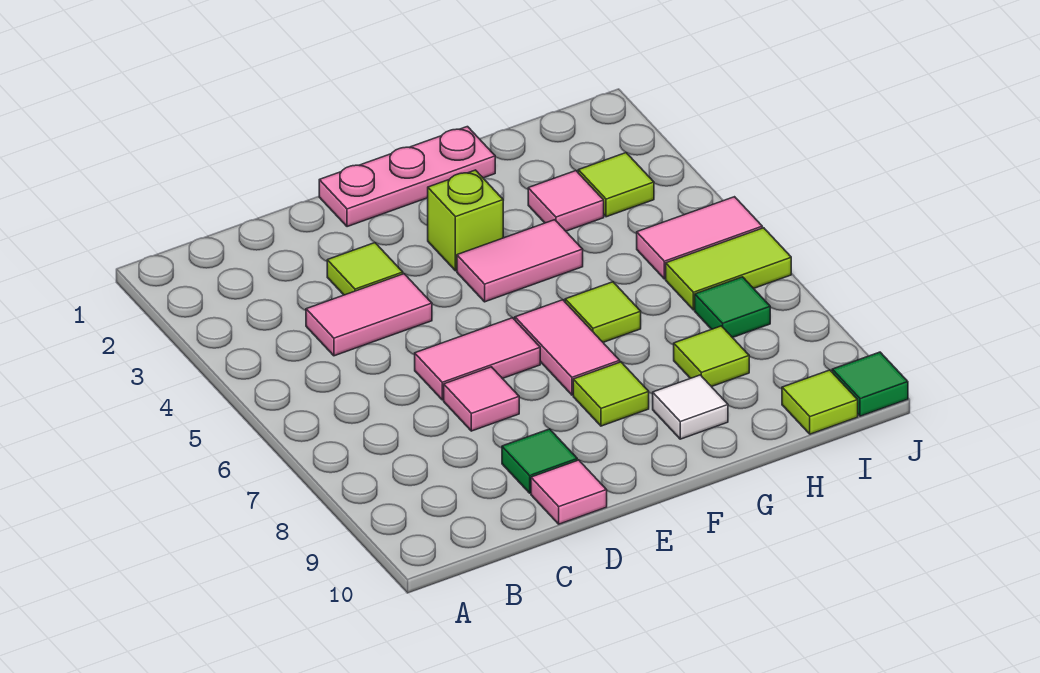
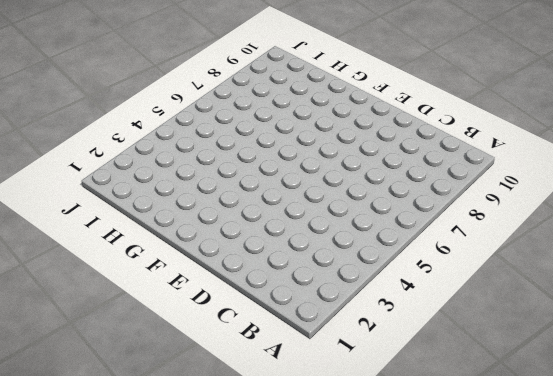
none -> pink tile C4:D4 level 1
none -> lime tile D3 level 1
none -> pink tile D6:E6 level 1

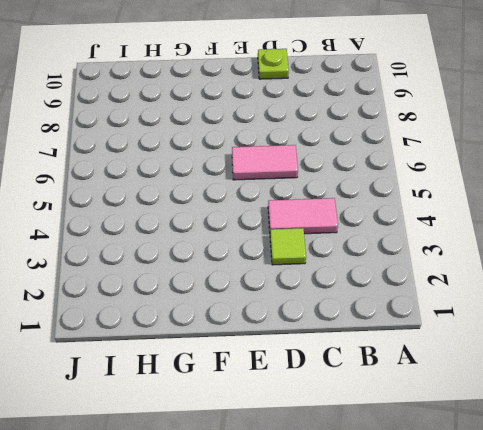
lime plate D10 level 1 -> pink tile D10 level 1
none -> pink tile D7 level 1
none -> green tile D9 level 1
none -> pink plate E1:G1 level 1

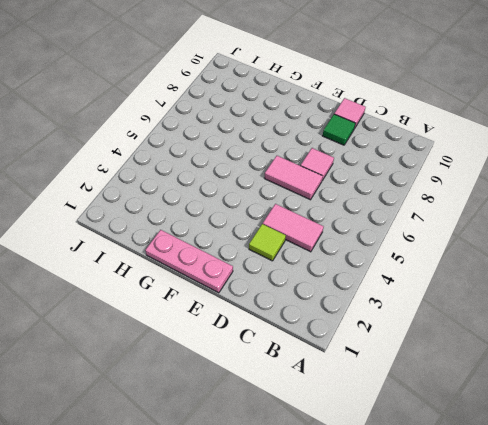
none -> lime brick F3 level 1
none -> pink tile F4:G4 level 1
none -> pink tile F6:F7 level 1

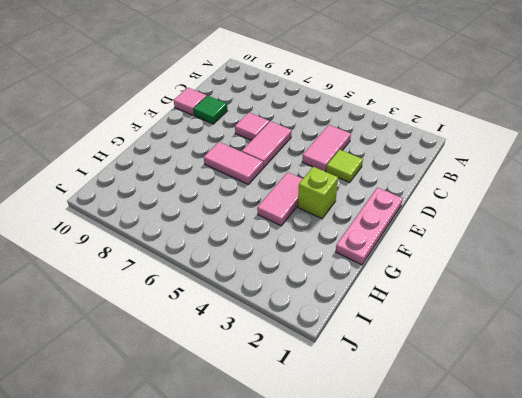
none -> lime tile F8 level 1
none -> lime tile G6 level 1
none -> white tile G9 level 1

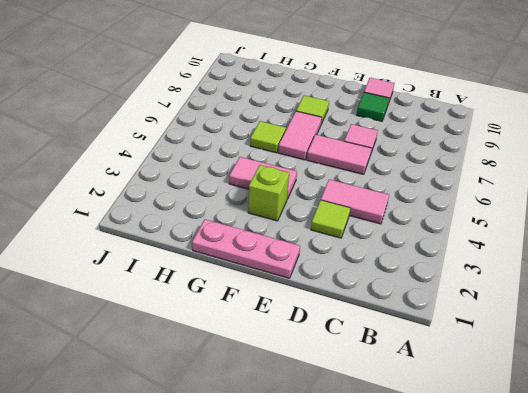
none -> white tile G9 level 1
none -> pink tile H3 level 1
none -> lime tile H8 level 1

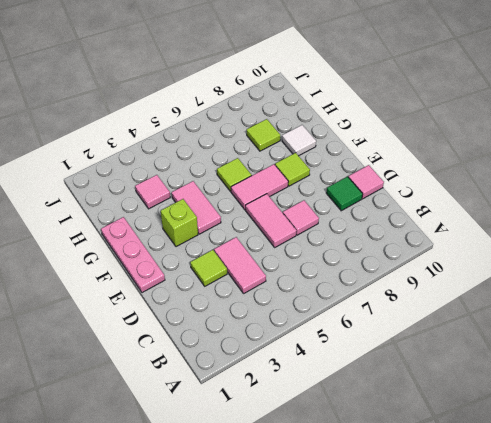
none -> lime tile I3 level 1
none -> pink tile I5:J5 level 1
none -> lime tile I6:J6 level 1

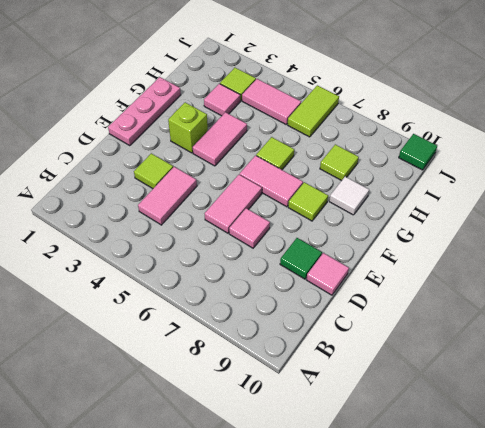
pink tile I4:I5 level 1 -> pink tile I5:J5 level 1
none -> green tile I7 level 1
none -> lime tile I10 level 1

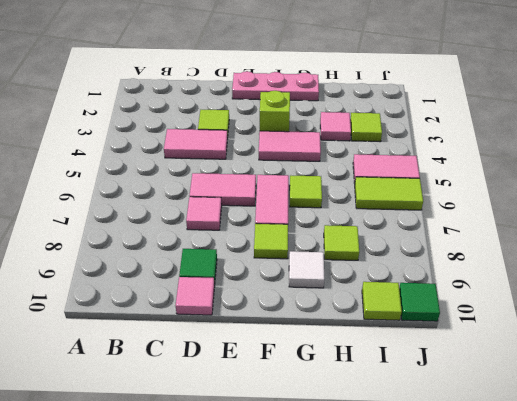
none -> green tile I7 level 1

